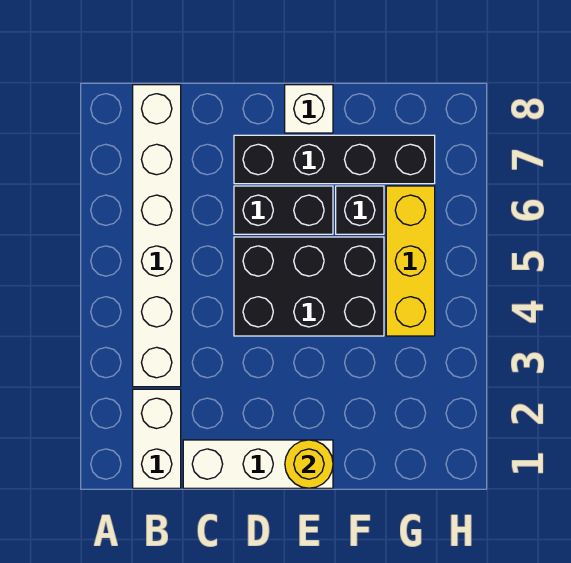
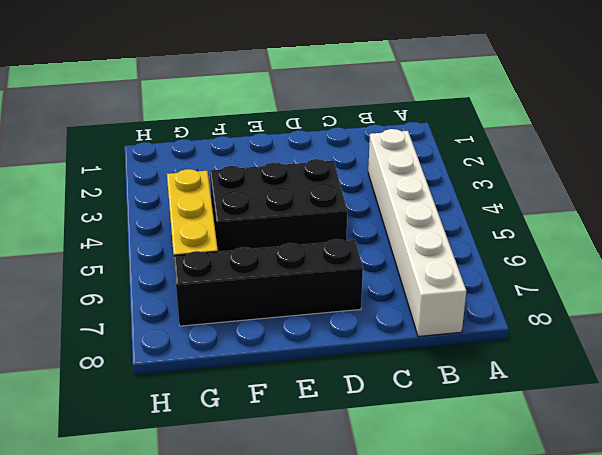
none -> white brick B1:B2 level 1
none -> white brick C1:E1 level 1

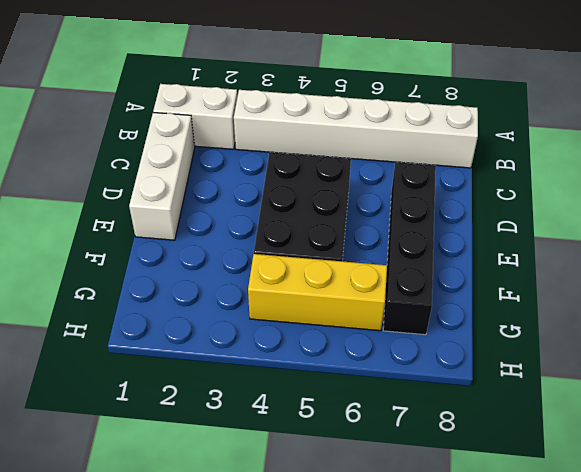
none -> black brick D6:E6 level 1
none -> white brick E8 level 1

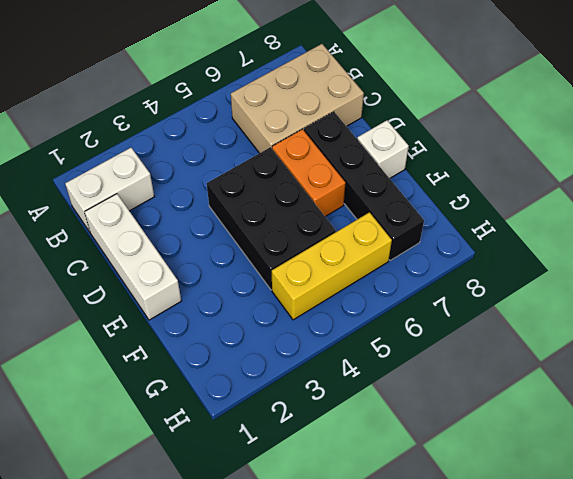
tan brick B6:C8 level 1 -> white brick B3:B8 level 1
orange brick D6:E6 level 1 -> black brick D6:E6 level 1
none -> black brick F6 level 1
none -> yellow round brick E1 level 2

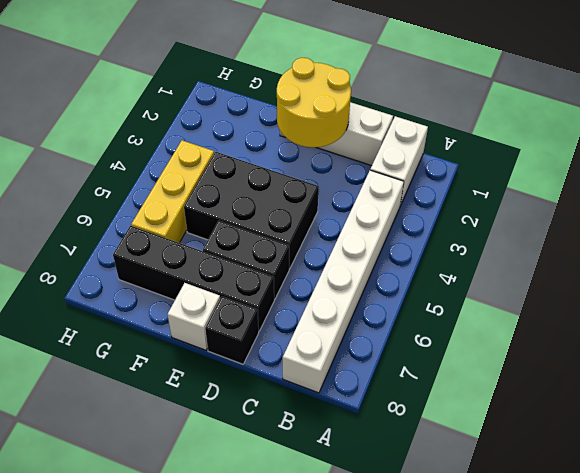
yellow round brick D1:E2 level 2 -> yellow round brick E1 level 2
black brick D8 level 1 -> black brick F6 level 1

